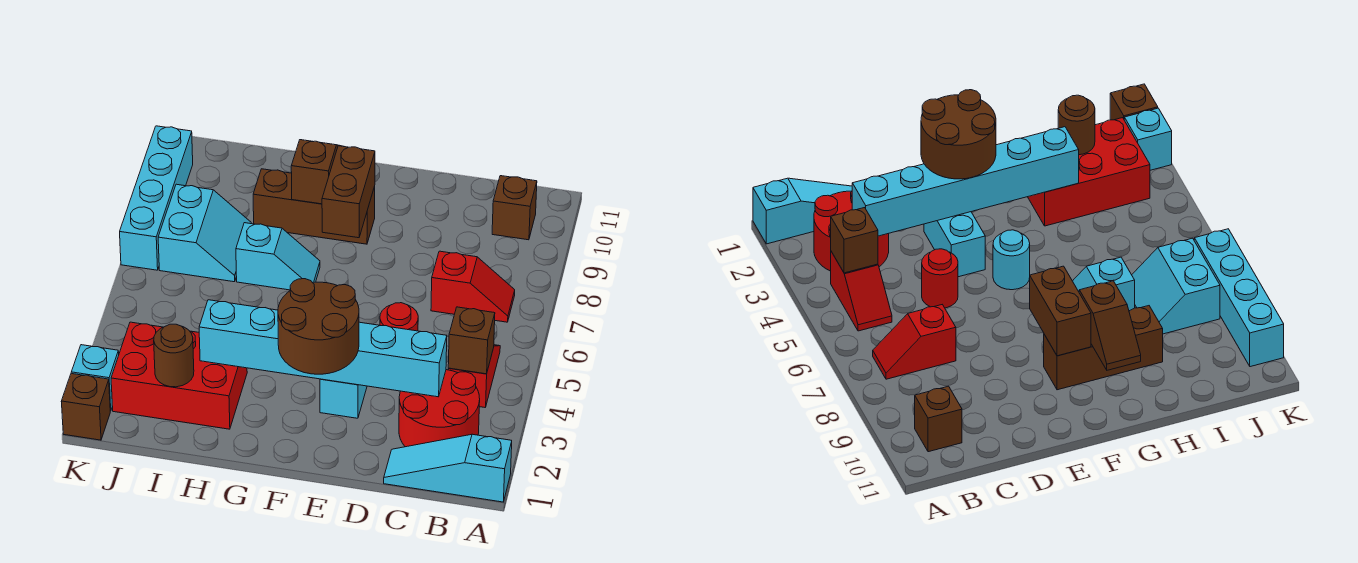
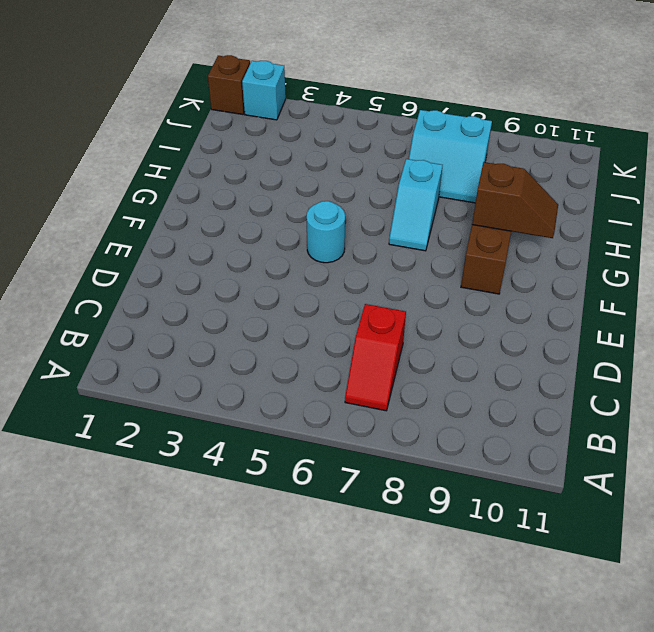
none -> cyan slope A1:C1 level 1 top A
none -> red round brick B2:C3 level 1
none -> red slope B4:B5 level 1 top 4

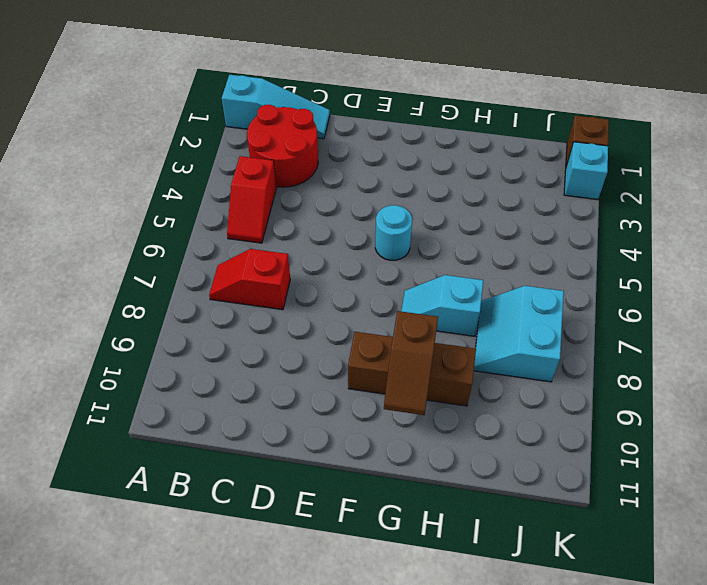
none -> brown brick B10 level 1
none -> red round brick D5 level 1
none -> cyan brick E3:E4 level 1

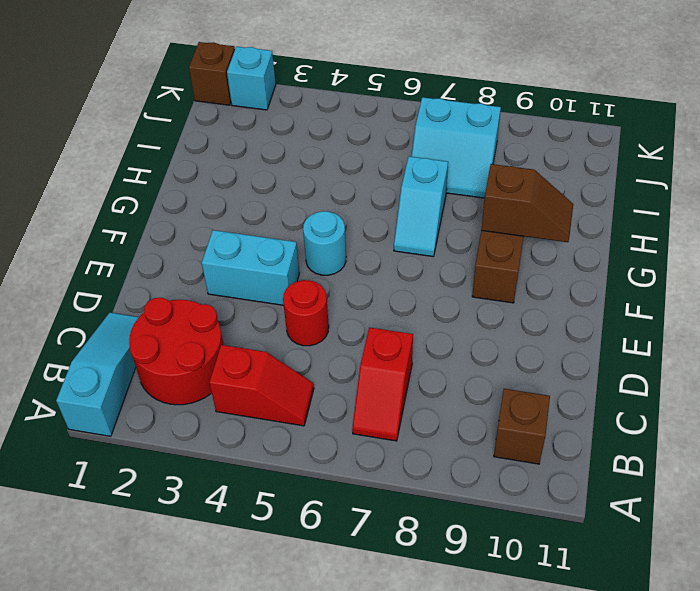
none -> red brick H2:J3 level 1
none -> cyan brick K7:K10 level 1
none -> brown brick B4 level 2

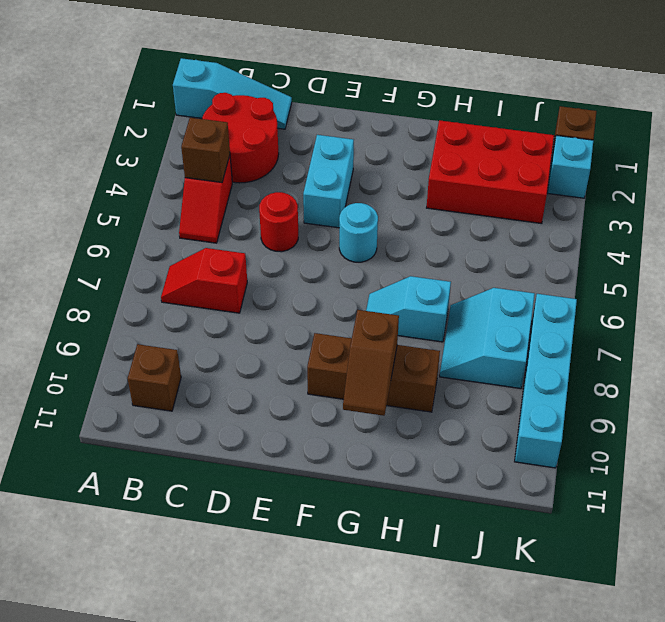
none -> cyan brick C3:H3 level 2
none -> brown brick F8:F9 level 2
none -> brown round brick I2 level 2

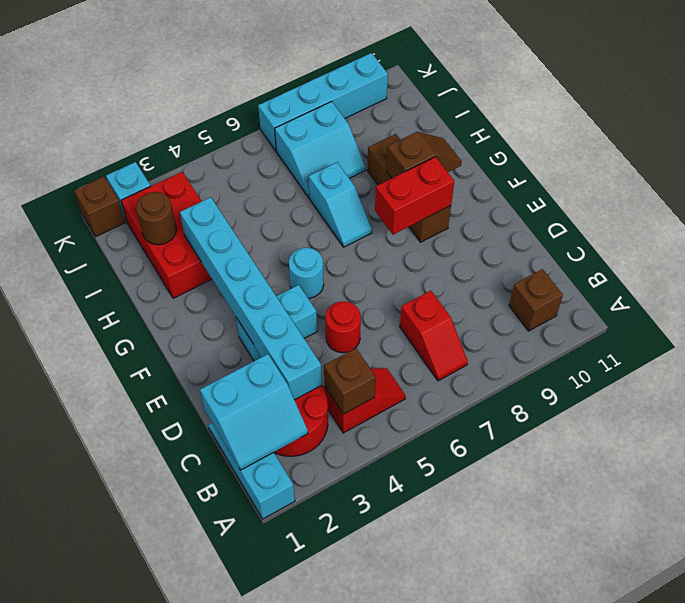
cyan slope B1:C2 level 2 top C -> none
red brick F8:F9 level 2 -> brown brick F8:F9 level 2
none -> brown round brick E2:F3 level 3

